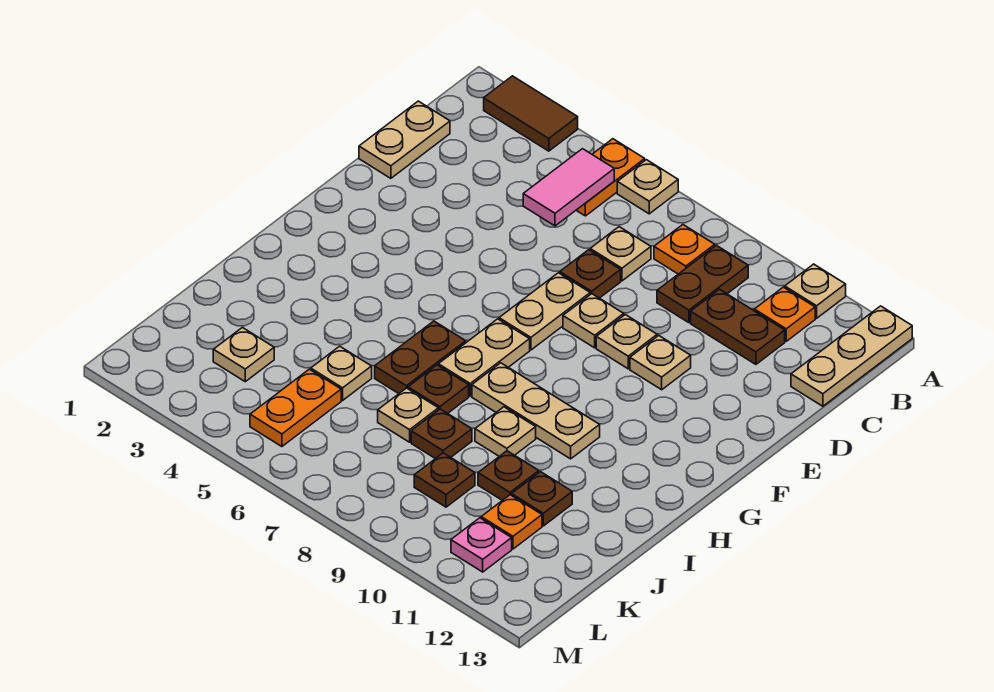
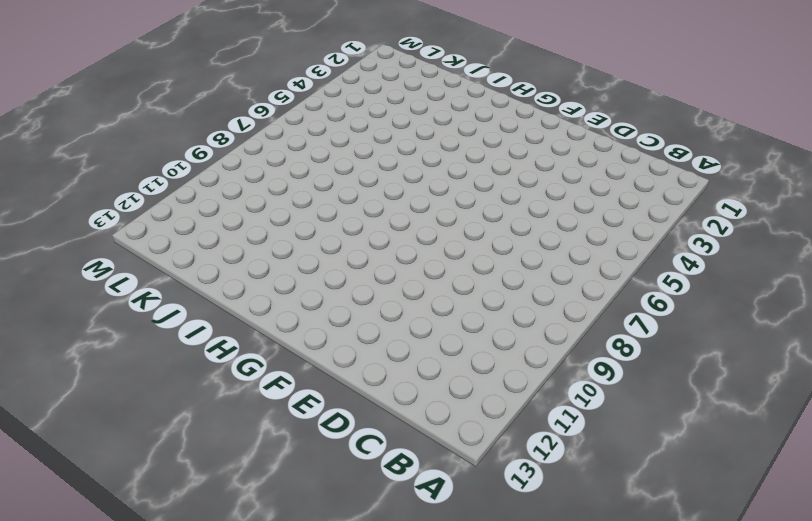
none -> brown tile A2:A3 level 1
none -> orange plate A5:B5 level 1
none -> tan plate A6 level 1
none -> tan plate A11 level 1

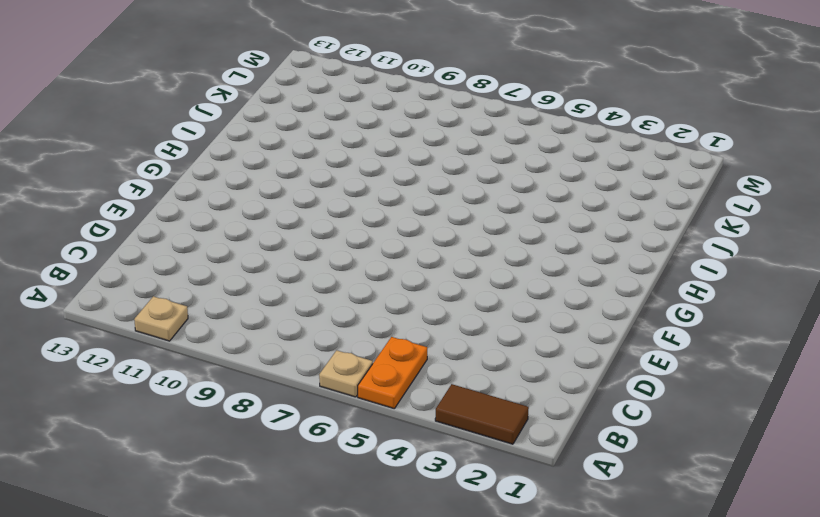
none -> tan plate A13:C13 level 1
none -> orange plate B8 level 1
none -> brown plate B9:C9 level 1
none -> orange plate B11 level 1

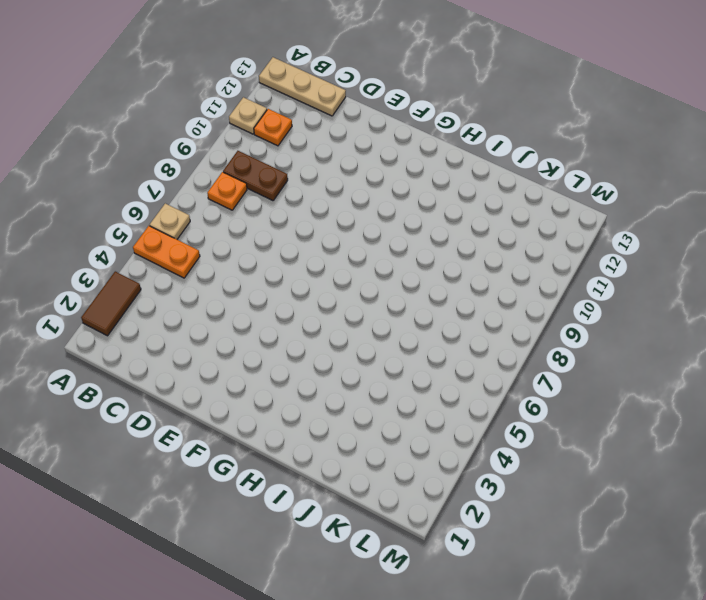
none -> tan plate C1:D1 level 1
none -> tan plate C7 level 1
none -> brown plate C10:C11 level 1
none -> brown plate D7 level 1

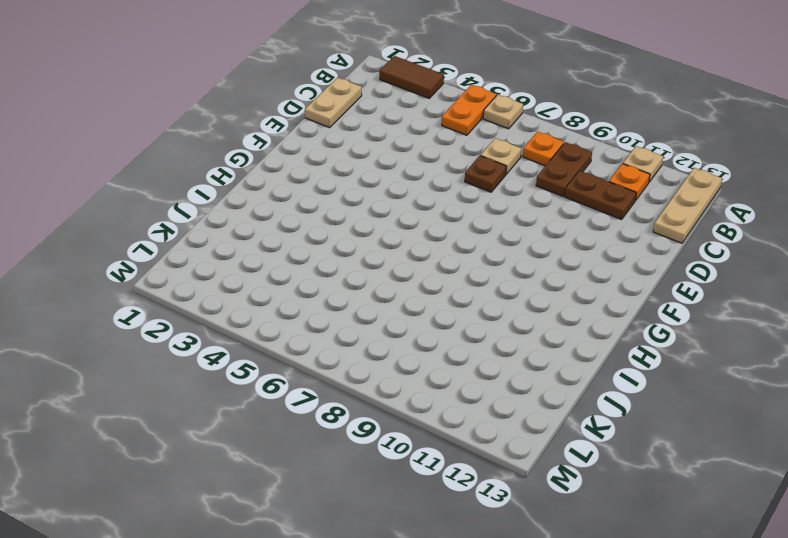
none -> tan plate E7:F7 level 1
none -> tan plate E8 level 1
none -> tan plate E9 level 1
none -> tan plate E10 level 1

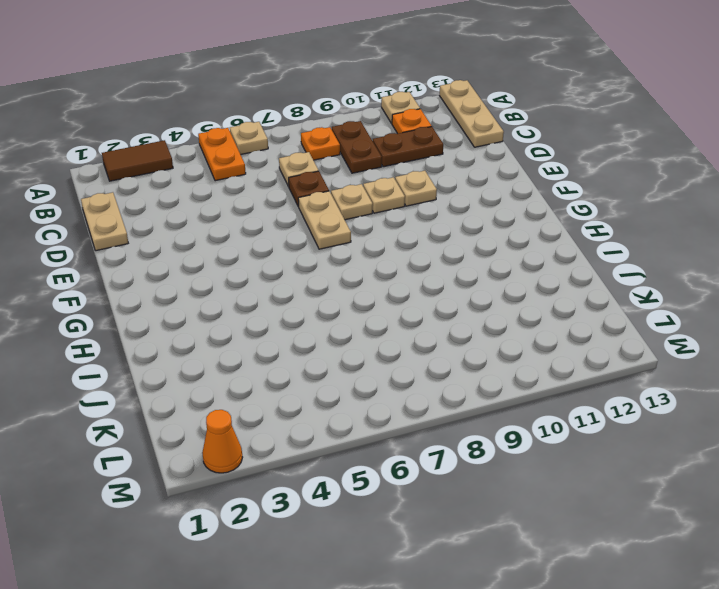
orange cone M2 level 1 -> none
none -> tan plate G7:H7 level 1
none -> brown plate H6:I6 level 1
none -> tan plate H8:H10 level 1
none -> brown plate I7 level 1

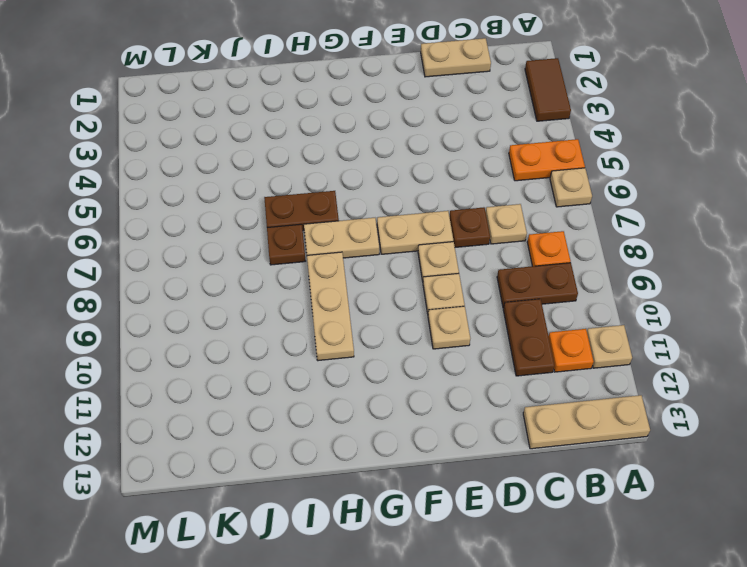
none -> tan plate I9 level 1
none -> tan plate J5 level 1
none -> tan plate J7 level 1
none -> brown plate J8 level 1

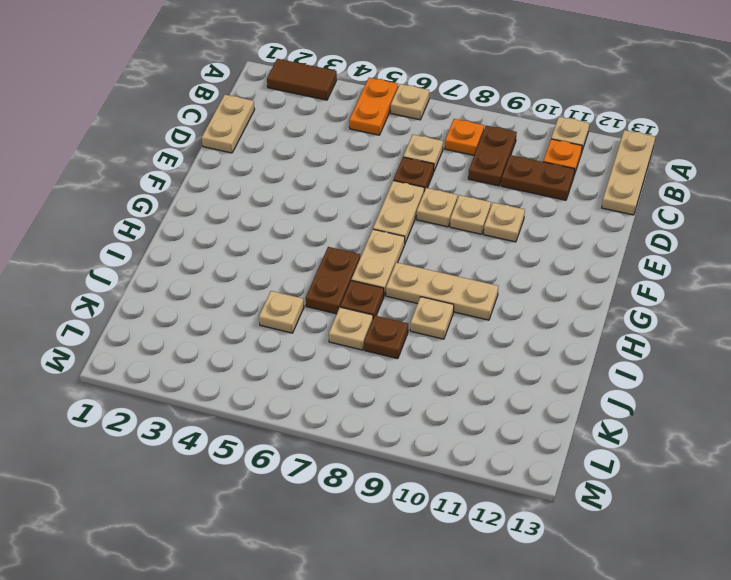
none -> brown plate J10 level 1
none -> brown plate J11 level 1
none -> tan plate K3 level 1
none -> orange plate K5:L5 level 1

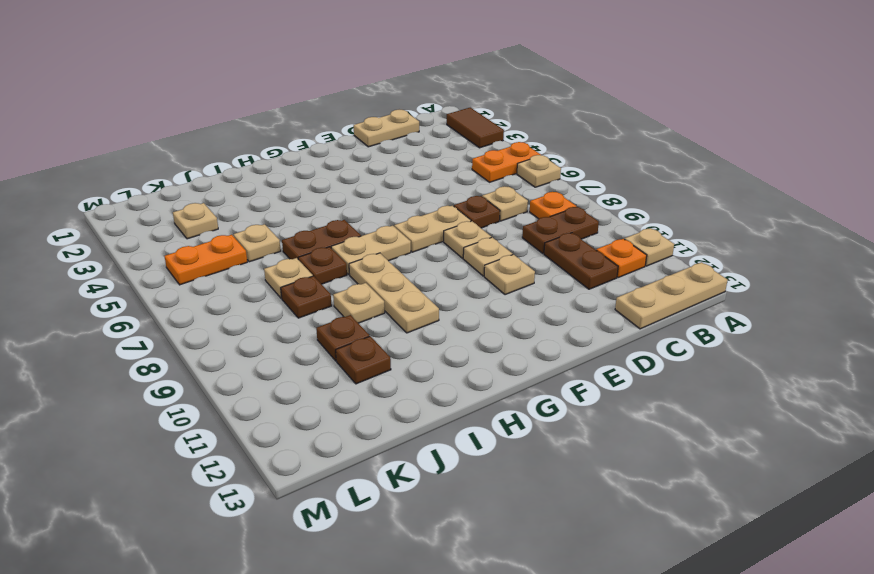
none -> brown plate K9 level 1
none -> orange plate K11 level 1
none -> pink plate L11 level 1
none -> pink tile B5:C5 level 2

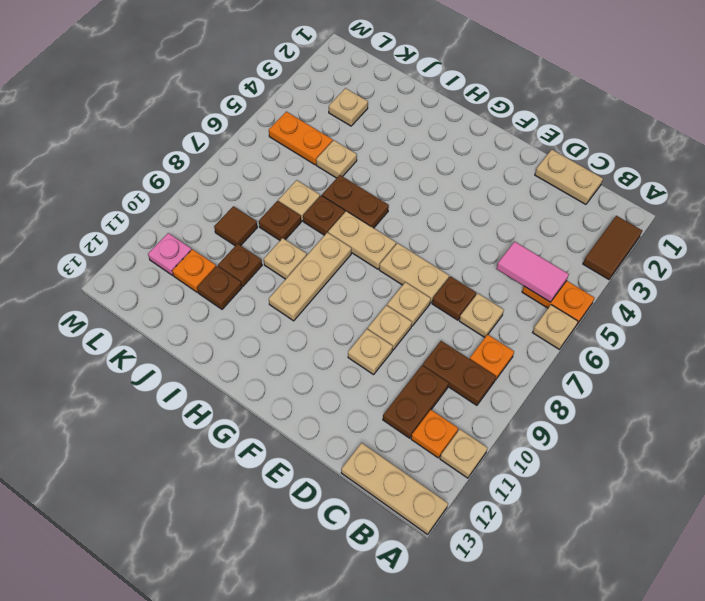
brown tile K9 level 1 -> brown plate K9 level 1

